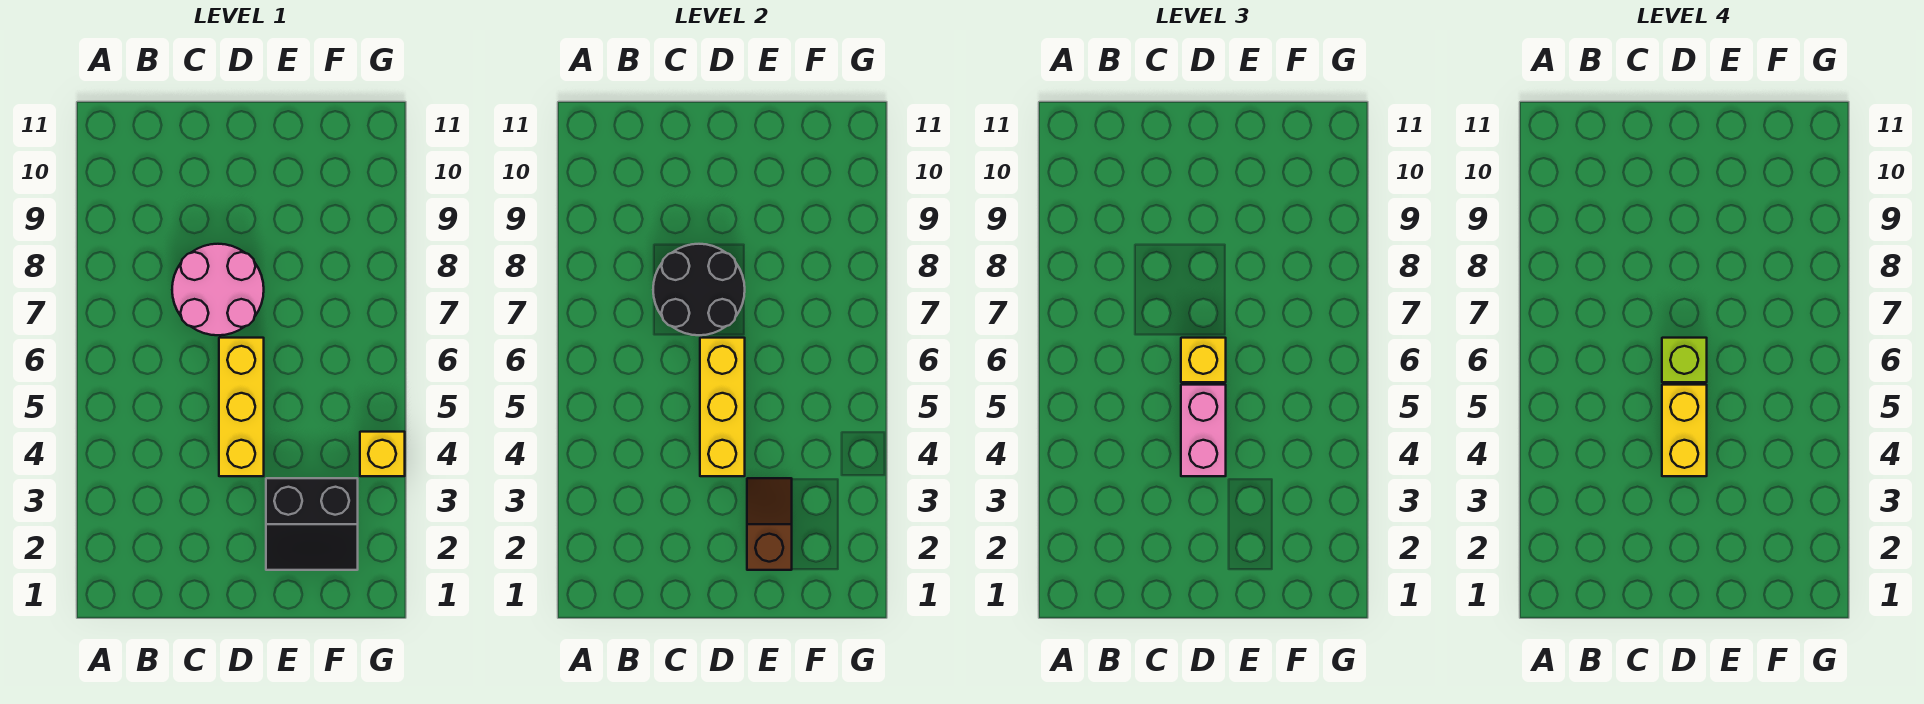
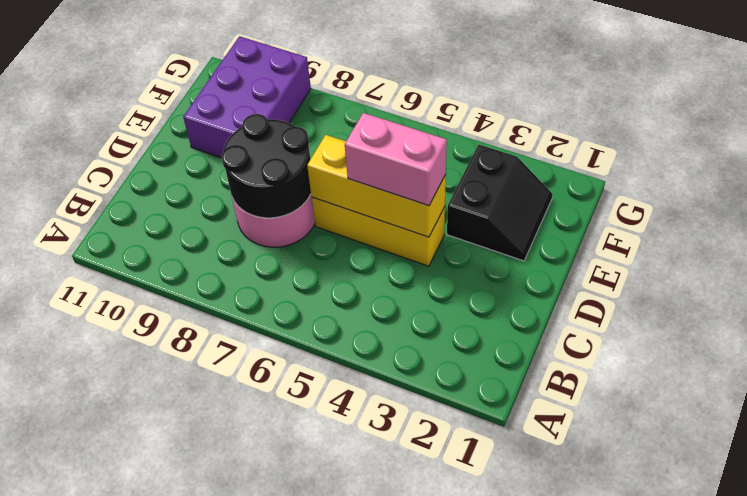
purple brick E9:G10 level 1 -> none
none -> yellow brick G4 level 1
none -> brown slope E2:E3 level 2 top 2

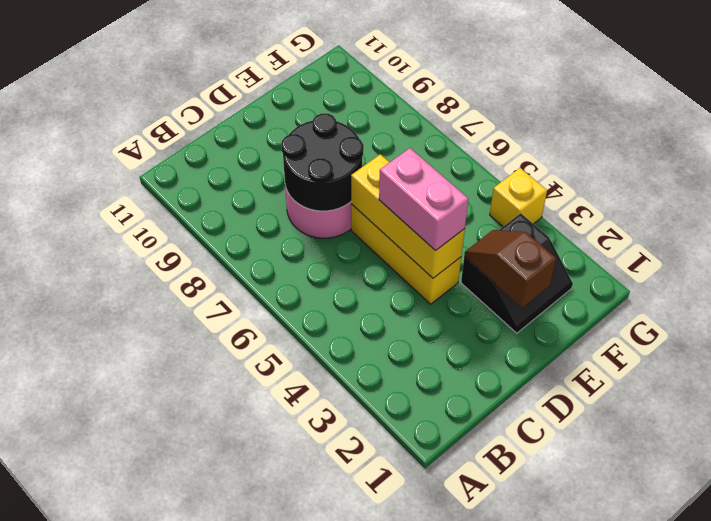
none -> yellow brick D6 level 3
none -> yellow brick D4:D5 level 4

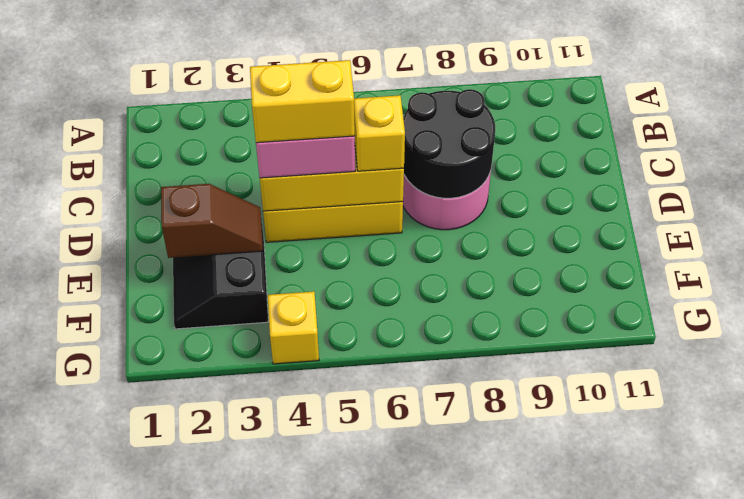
none -> lime brick D6 level 4

